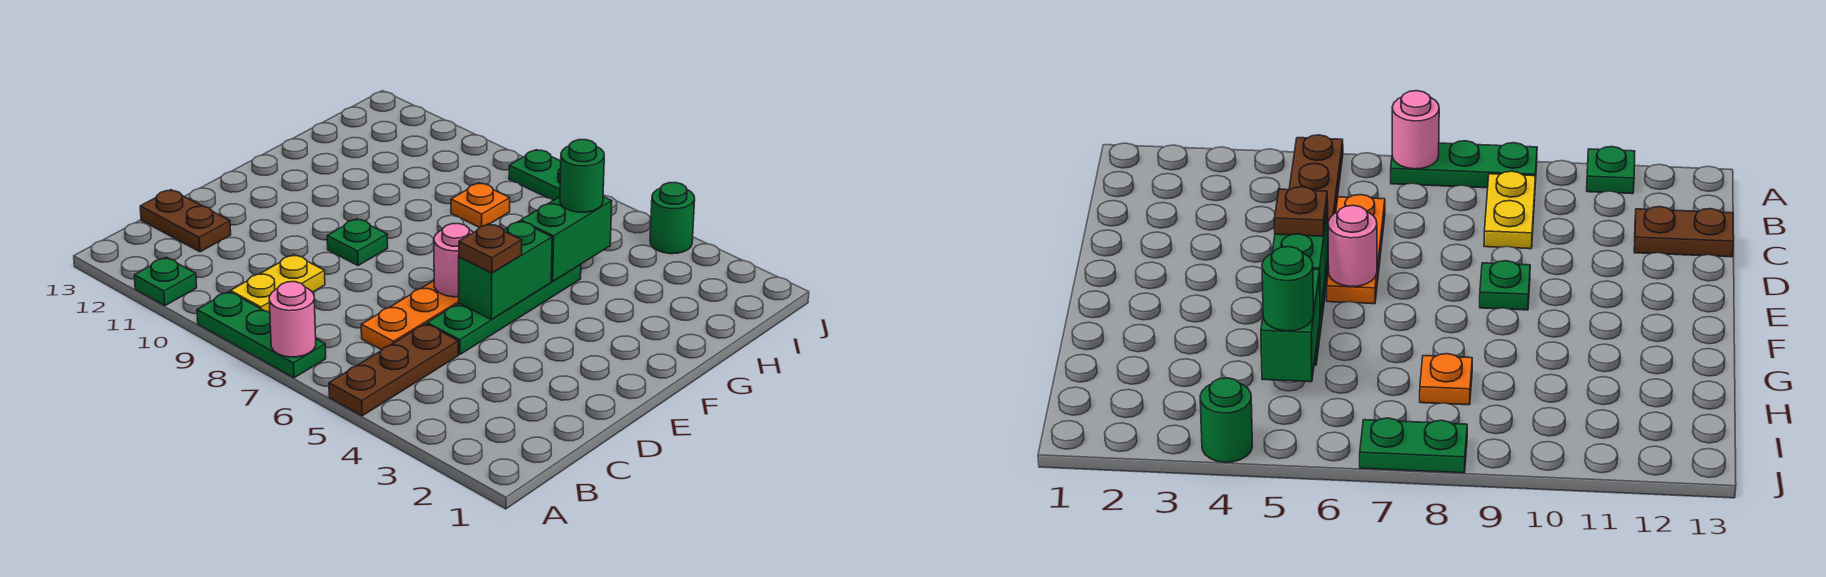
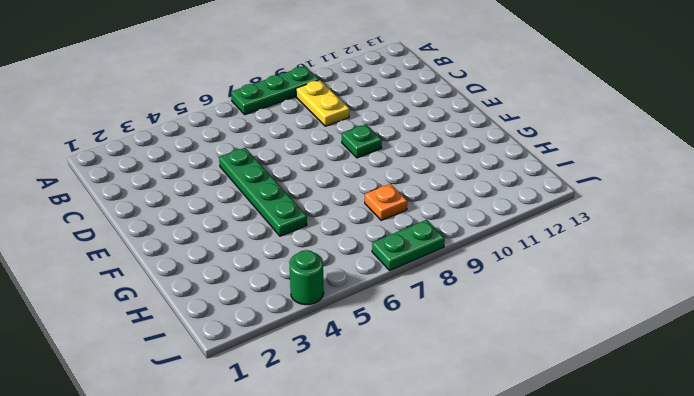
none -> brown plate A5:C5 level 1
none -> green plate A11 level 1
none -> orange plate C6:E6 level 1

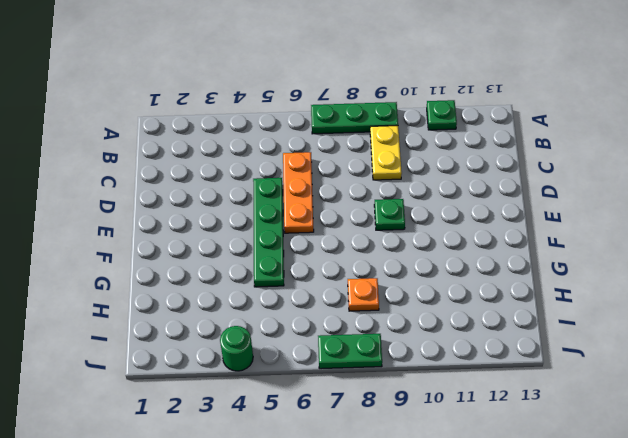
none -> brown plate A5:C5 level 1
none -> brown plate C12:C13 level 1
none -> pink round brick A7 level 2

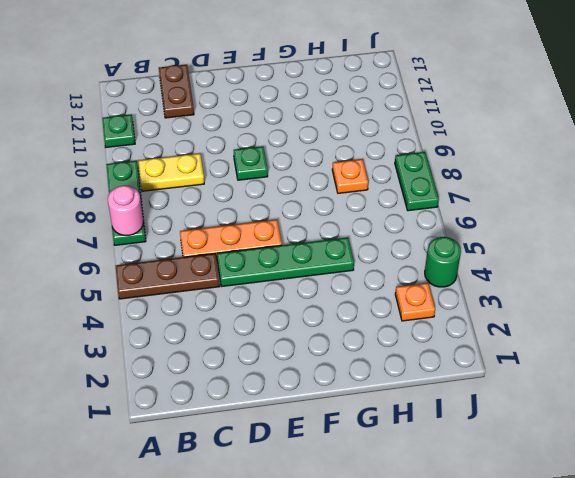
orange plate I3 level 1 -> none
none -> green brick E5:F5 level 2
none -> pink round brick E6 level 2
none -> green brick G5:H5 level 2

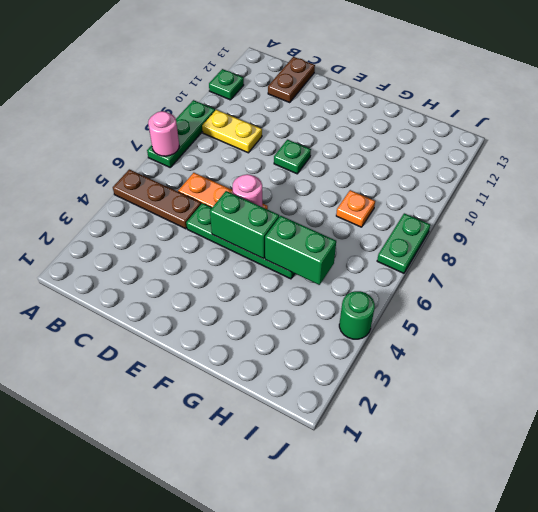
none -> brown plate E5 level 3
none -> green round brick H5 level 3

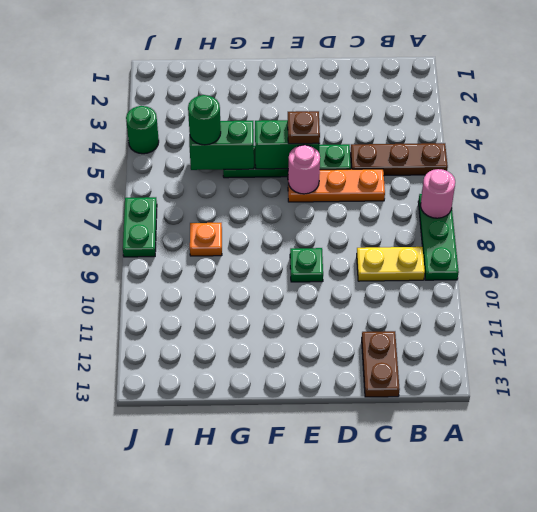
none -> green plate A11 level 1

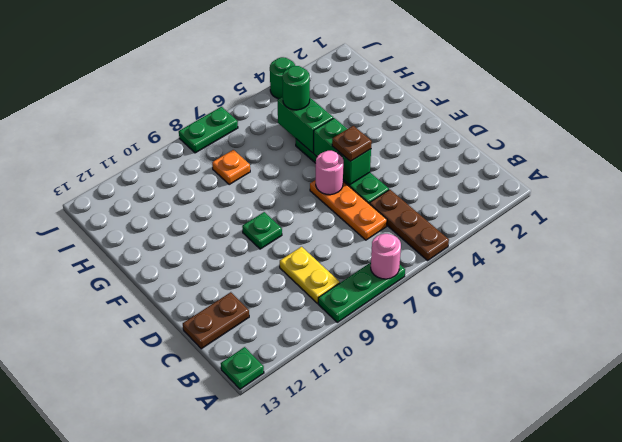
green plate A13 level 1 -> green plate A11 level 1

